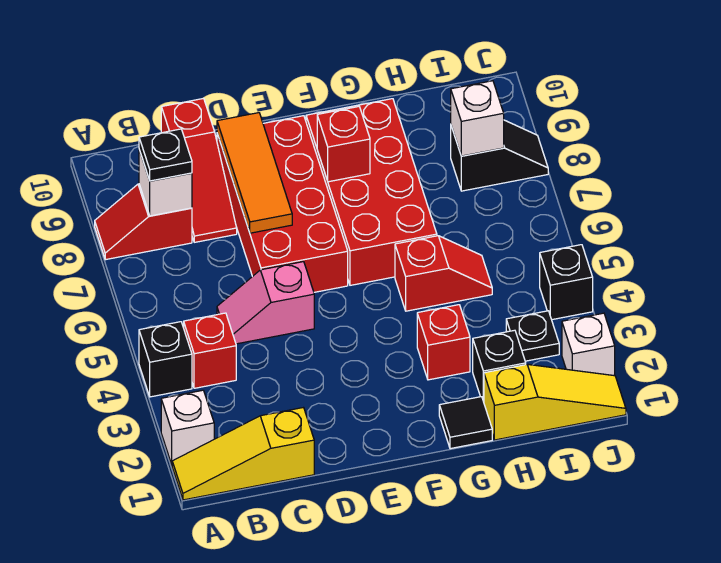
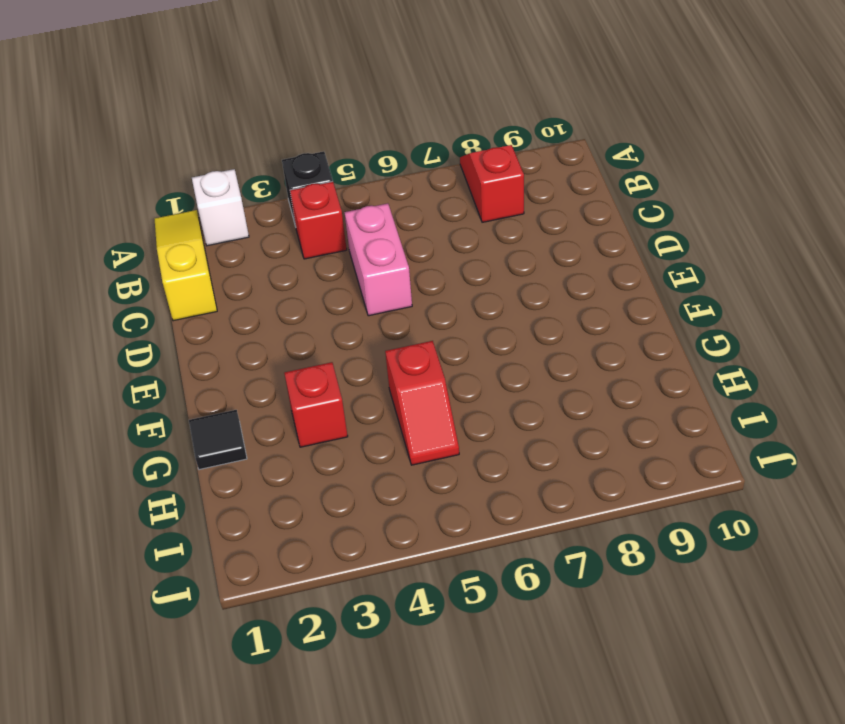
pink brick C5:D5 level 1 -> pink slope C5:D5 level 1 top D
none -> red slope C8:C10 level 1 top 10
none -> red brick D6:E9 level 1
none -> red brick F6:G9 level 1

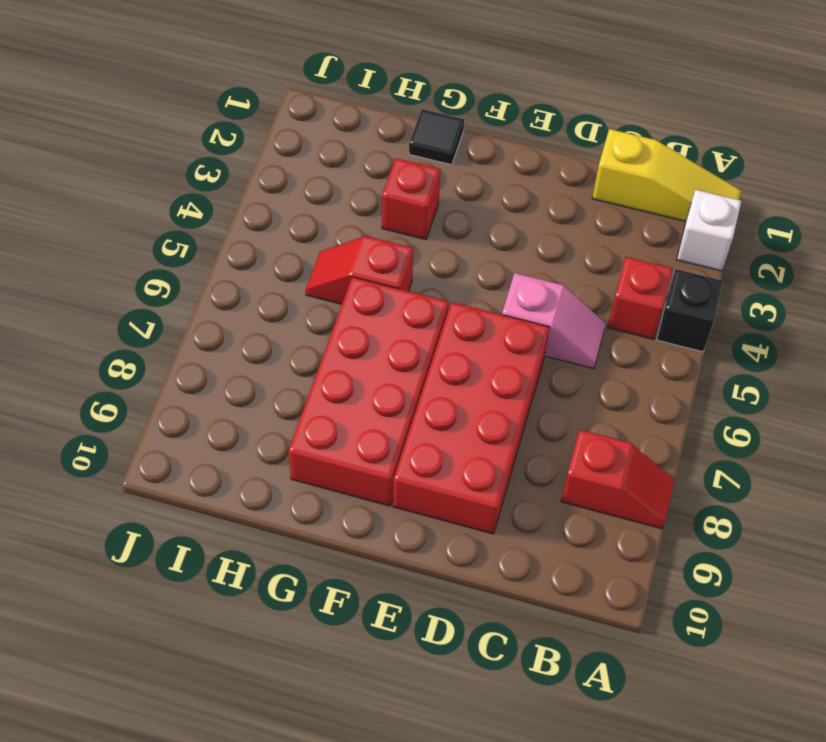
none -> red slope C8:C10 level 1 top 10
none -> yellow slope H1:J1 level 1 top H
none -> black brick H2 level 1

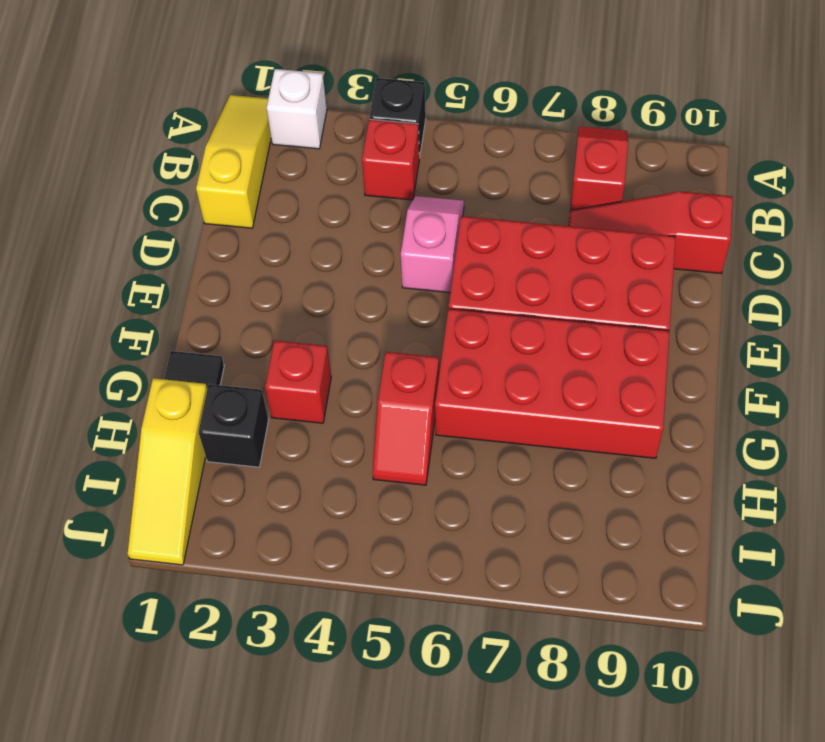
none -> black plate I3 level 1
none -> black slope I8:J8 level 1 top I
none -> white brick J2 level 1

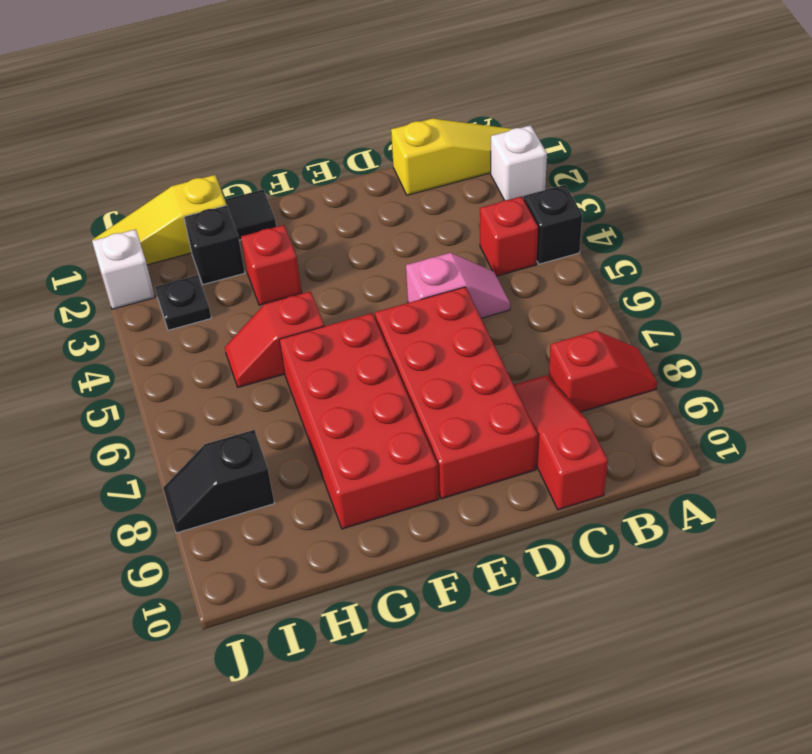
none -> black brick J4 level 1
none -> white brick B8 level 2
none -> orange tile D7:D9 level 2

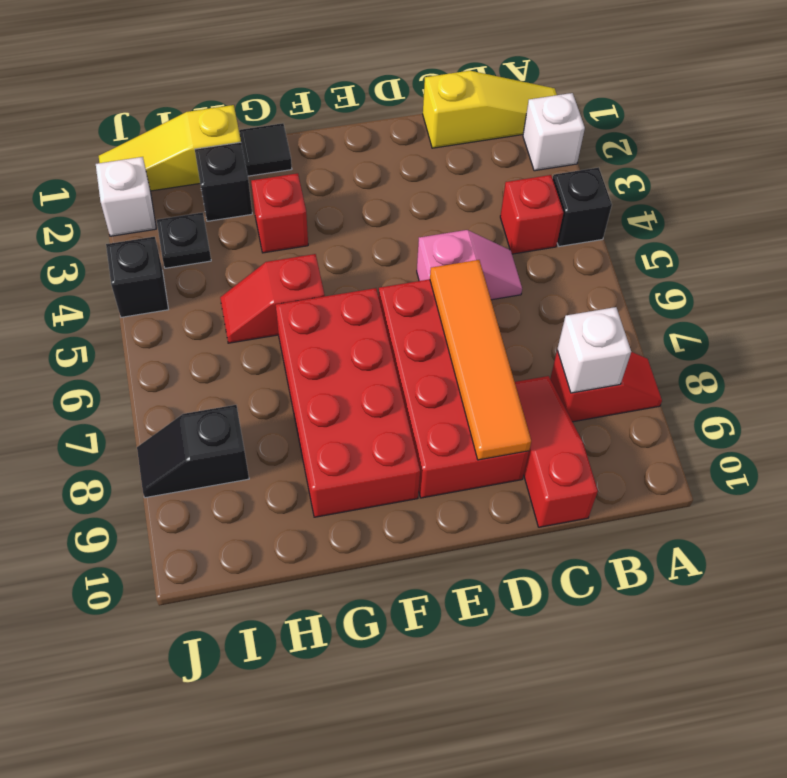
orange tile D6:D9 level 2 -> orange tile D7:D9 level 2
none -> red brick F8 level 2
none -> white brick I8 level 2
none -> black plate B8 level 3

